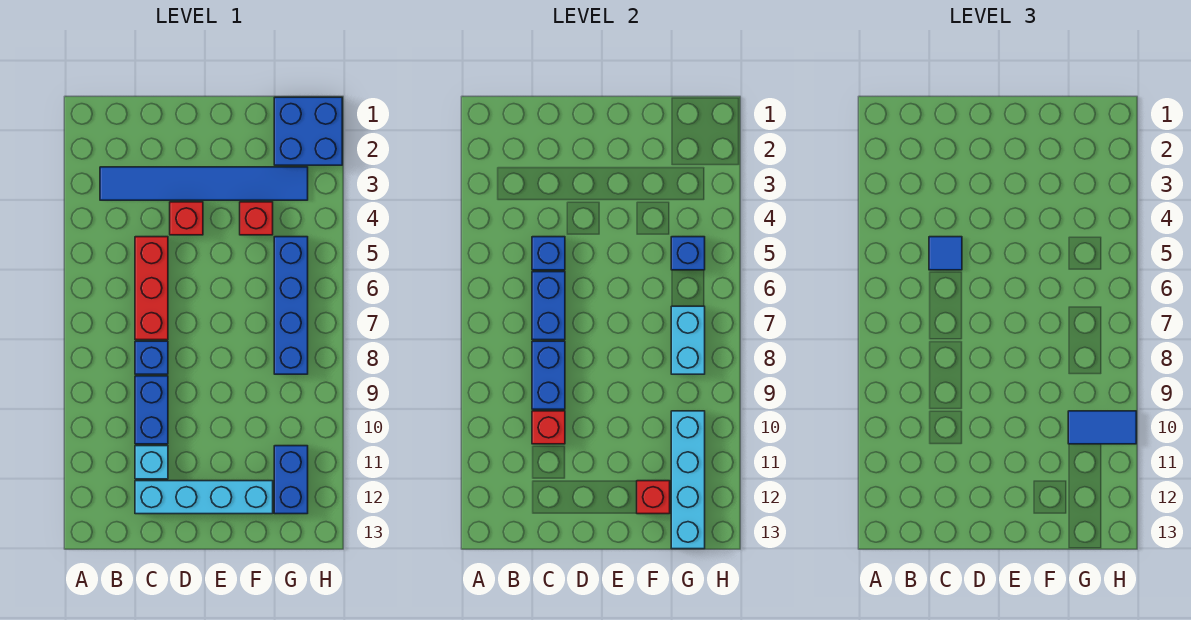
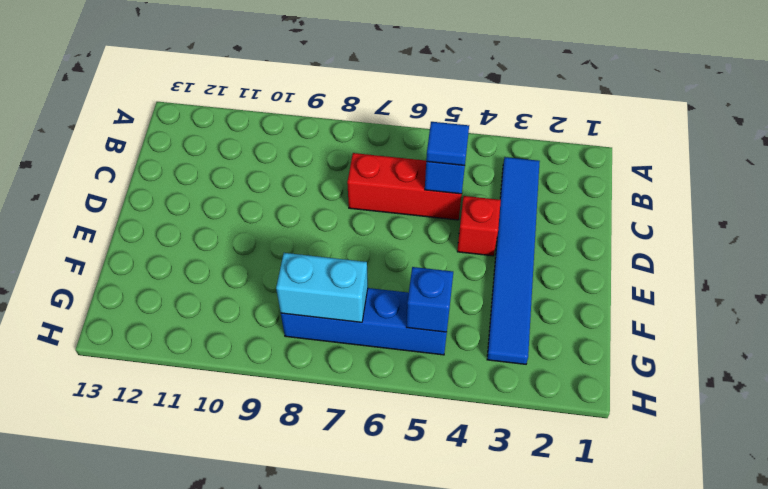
none -> blue brick C8 level 1
none -> blue brick C9:C10 level 1
none -> cyan brick C11 level 1

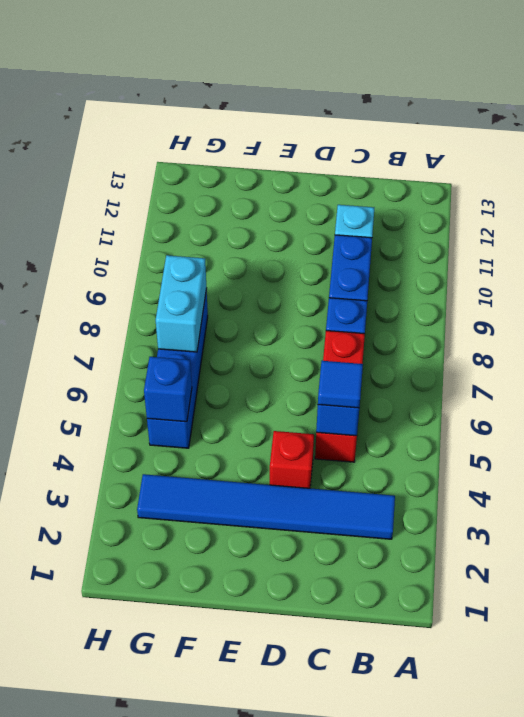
none -> cyan brick C12:F12 level 1
none -> red brick F4 level 1
none -> blue brick G1:H2 level 1

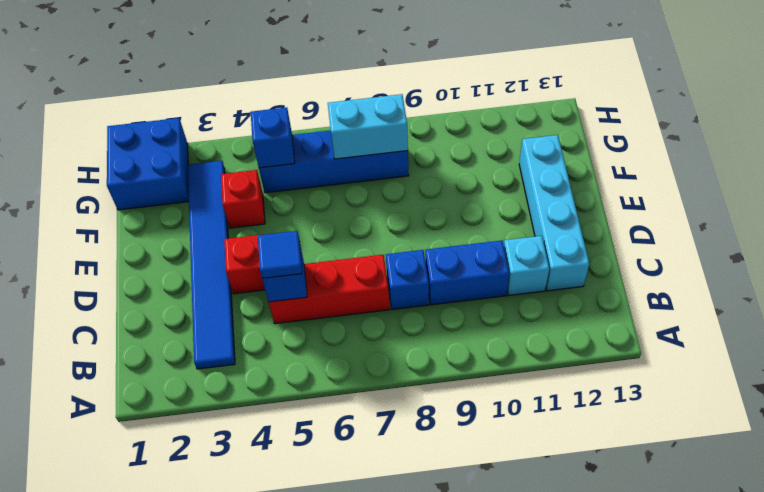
none -> blue brick G11:G12 level 1
none -> blue brick C6:C7 level 2
none -> blue brick C8:C9 level 2

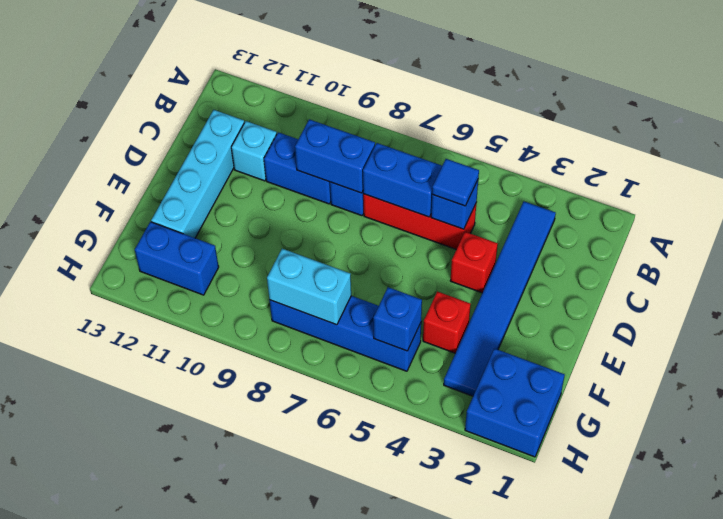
none -> red brick C10 level 2
none -> red brick F12 level 2
none -> cyan brick G10:G13 level 2

